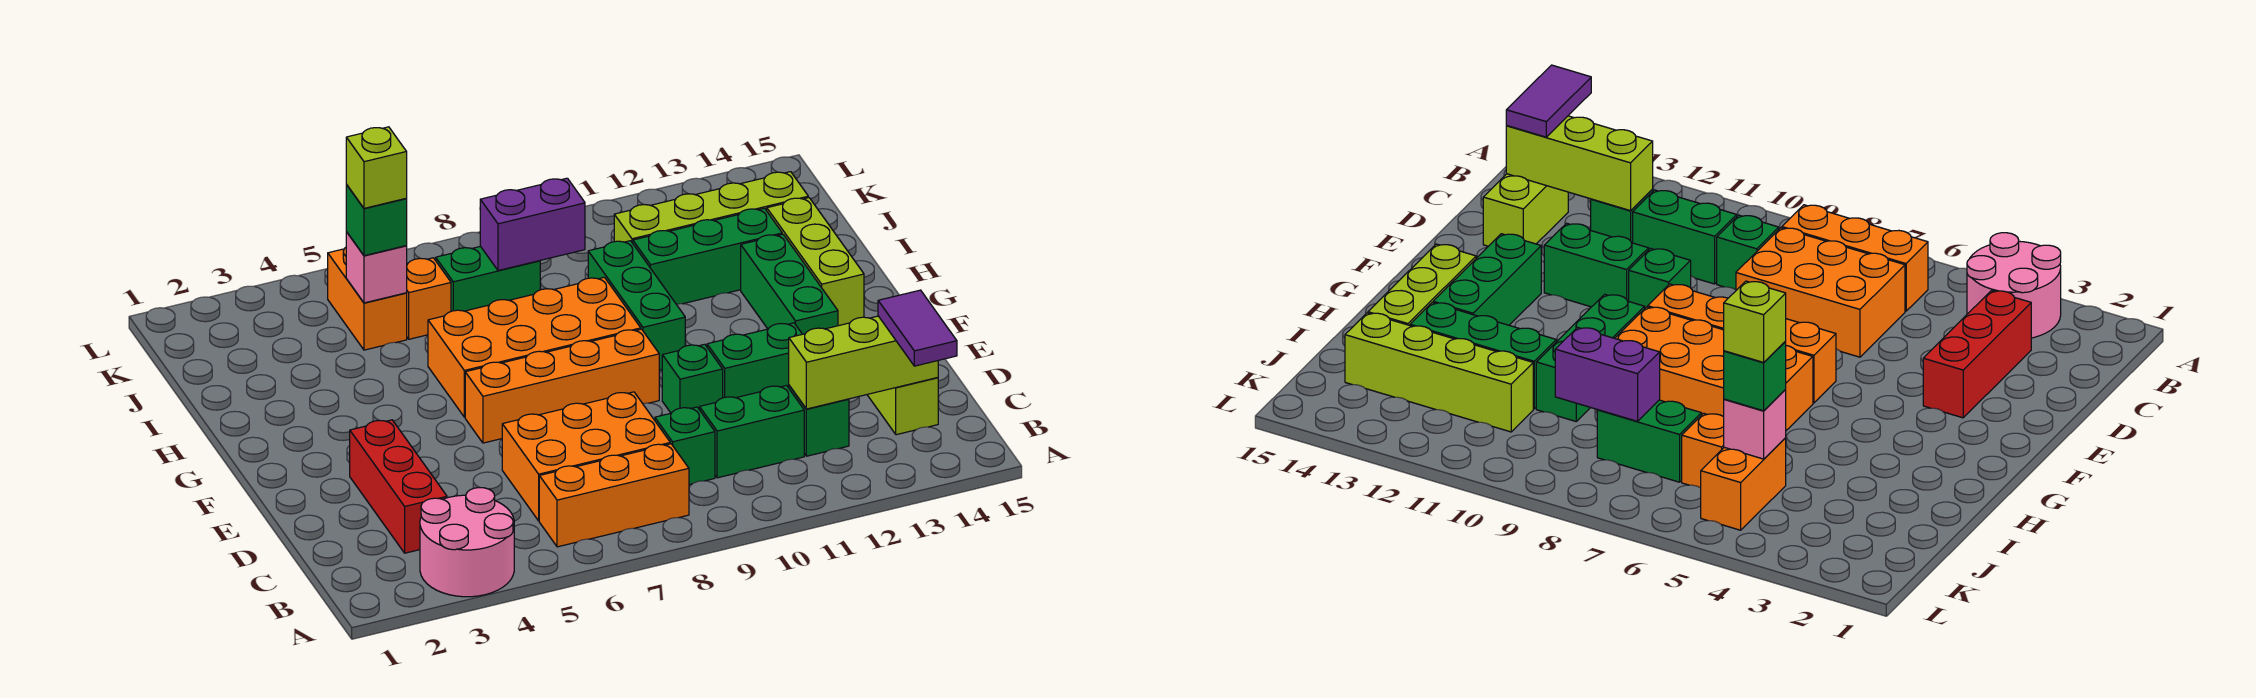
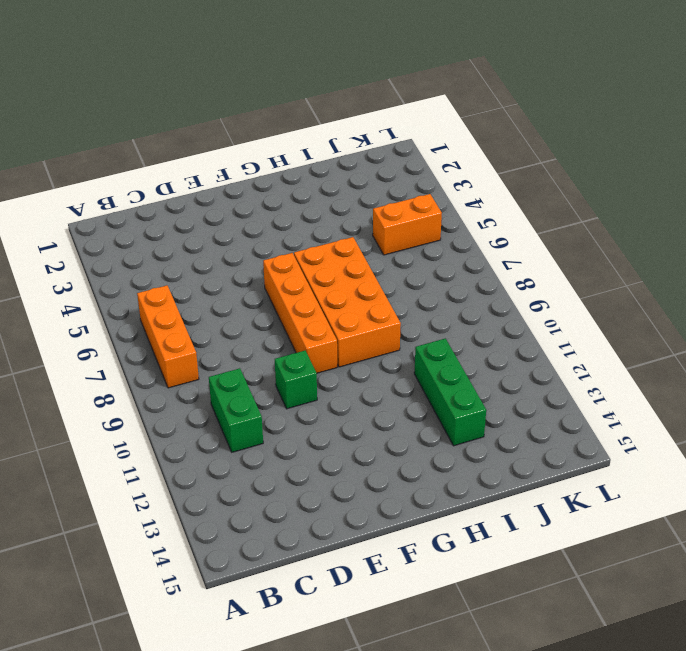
none -> pink round brick A3:B4 level 1
none -> red brick C3:E3 level 1
none -> orange brick C6:D8 level 1

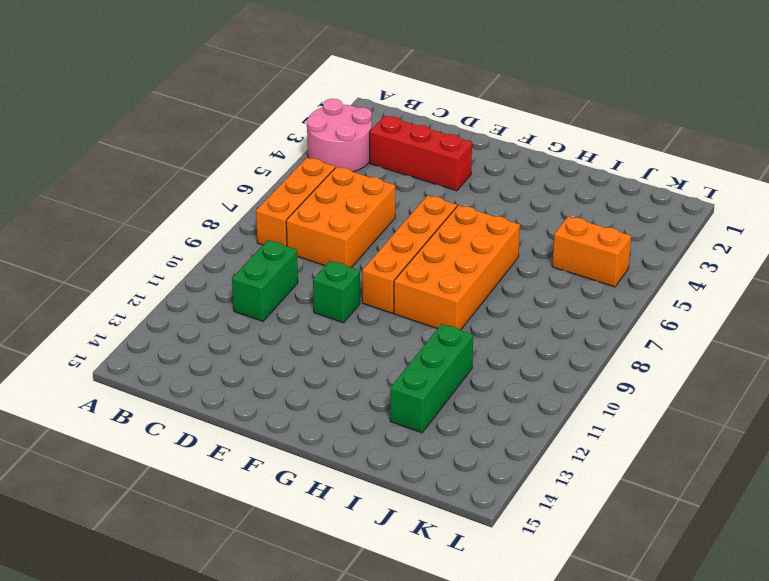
none -> green brick C9 level 1
none -> green brick C12 level 1
none -> lime brick C14:D14 level 1

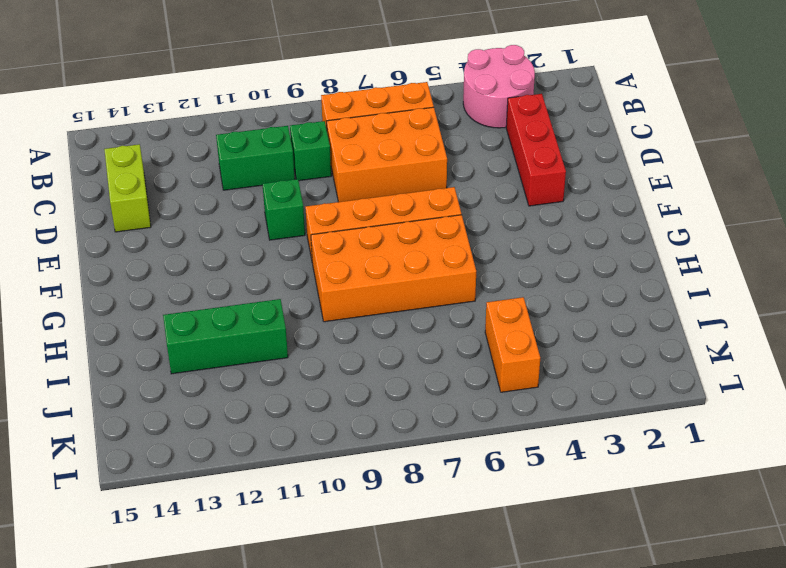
none -> green brick C12 level 1
none -> green brick E11:E12 level 1
none -> green brick F13:H13 level 1

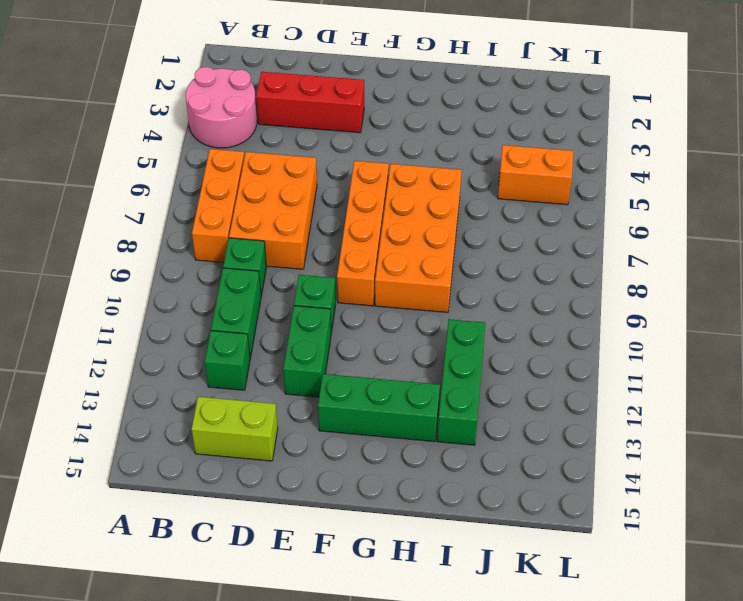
none -> green brick G10:I10 level 1
none -> lime brick G14:I14 level 1
none -> orange brick J6 level 1

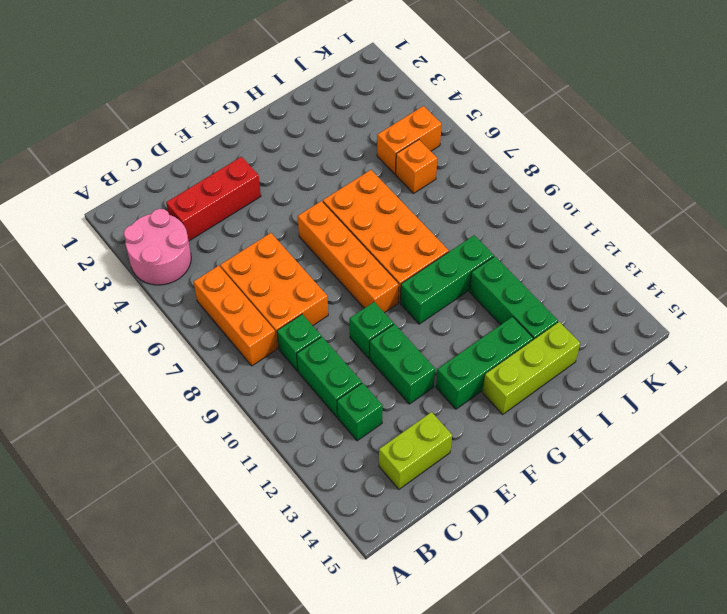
none -> green brick J7:J8 level 1
none -> lime brick J11:J14 level 1
none -> lime brick C12:C14 level 2

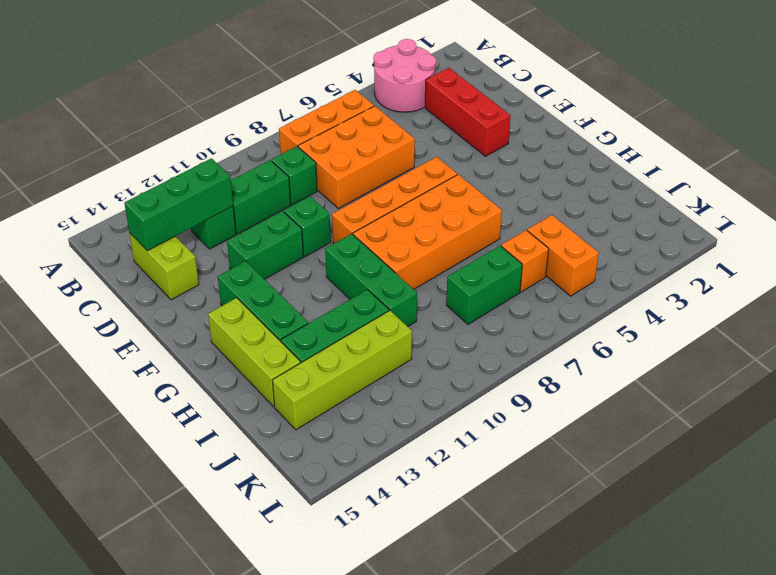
green brick C12:C14 level 2 -> lime brick C12:C14 level 2
none -> pink brick J5 level 2
none -> purple brick J8:J9 level 2
none -> purple tile B14:C14 level 3

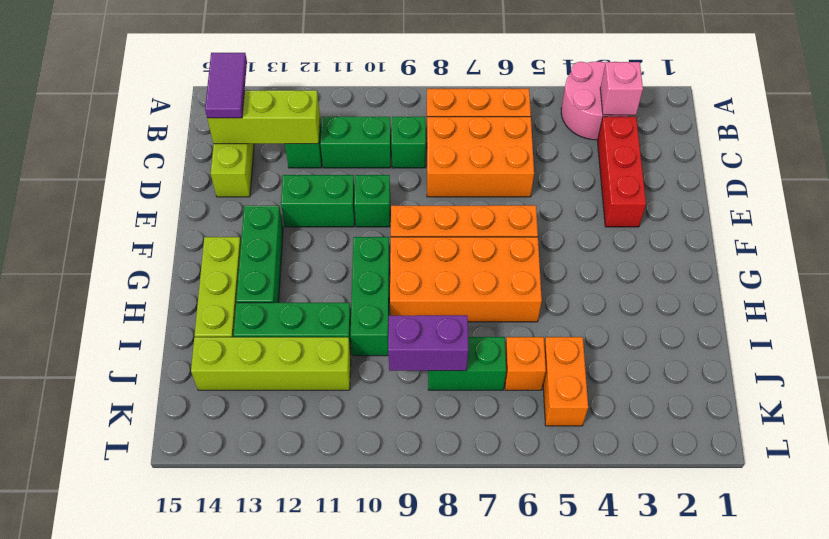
pink brick B3 level 2 -> pink brick J5 level 2
none -> green brick J5 level 3
none -> lime brick J5 level 4

